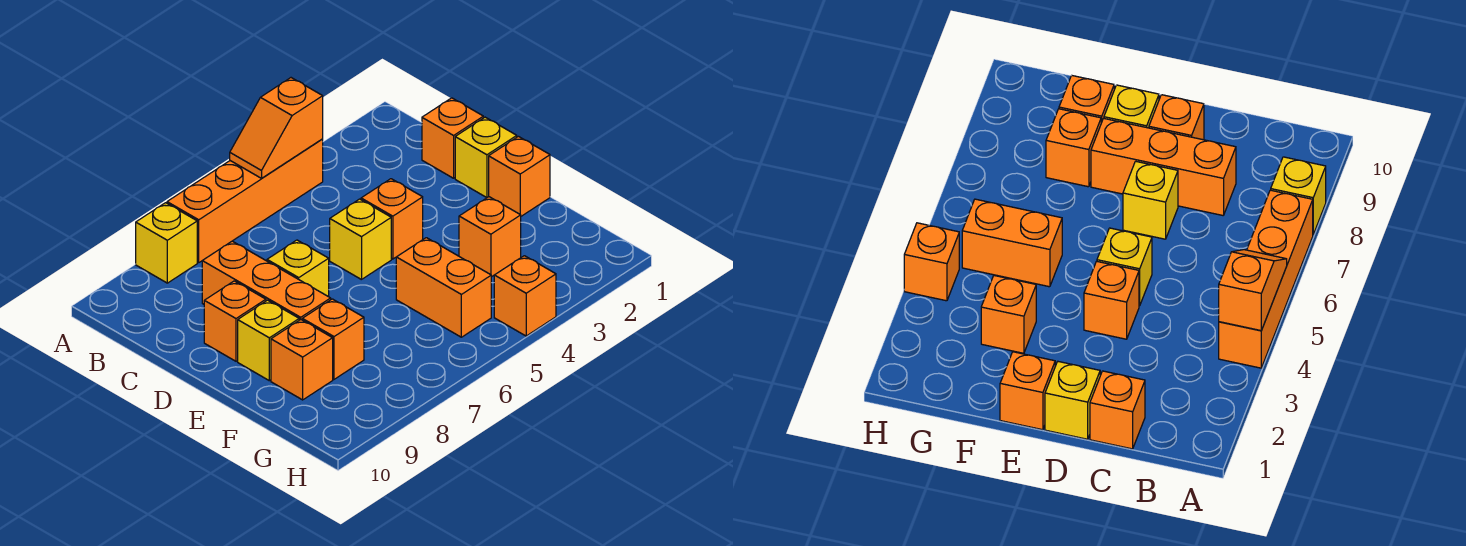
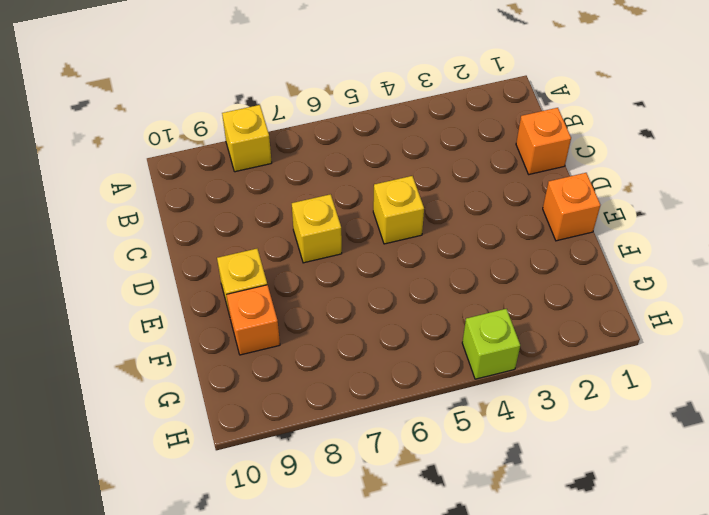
lime brick H4 level 1 -> orange brick H4 level 1
none -> orange brick A4:A7 level 1
none -> orange brick C8:E8 level 1
none -> yellow brick D1 level 1

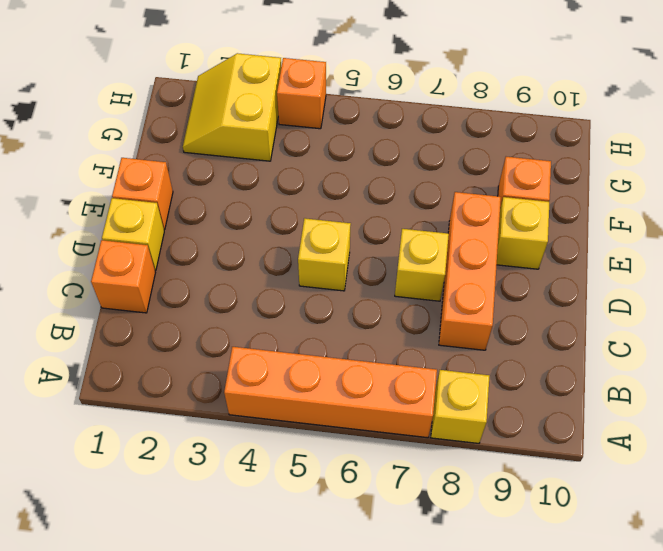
yellow slope G2:H3 level 1 top 3 -> none
none -> orange brick D4 level 1
none -> orange brick D9 level 1
none -> orange brick F3 level 1

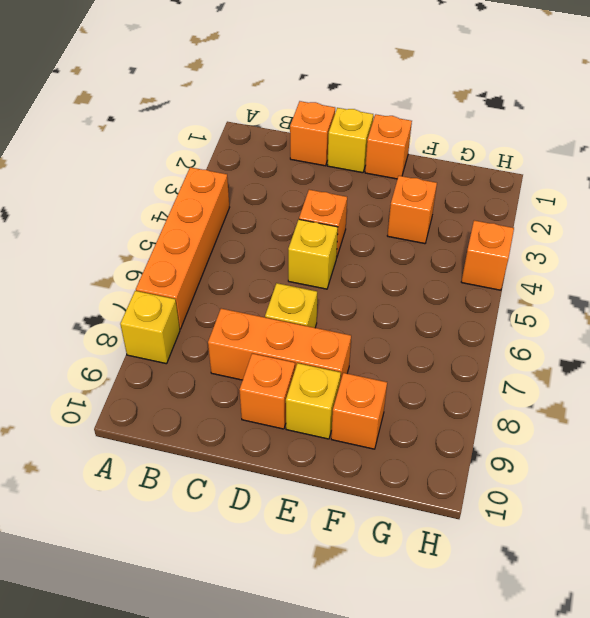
none -> orange brick F5:G5 level 1
none -> orange brick F8 level 1
none -> orange slope A4:A5 level 2 top 4

